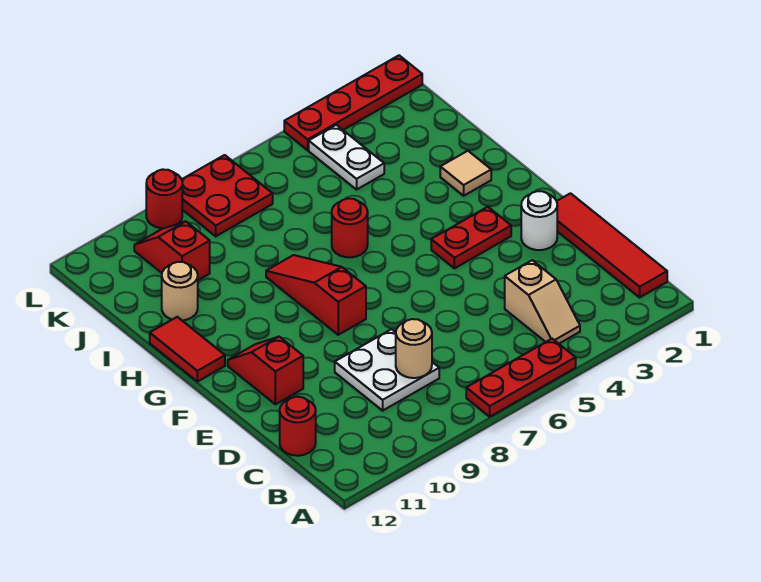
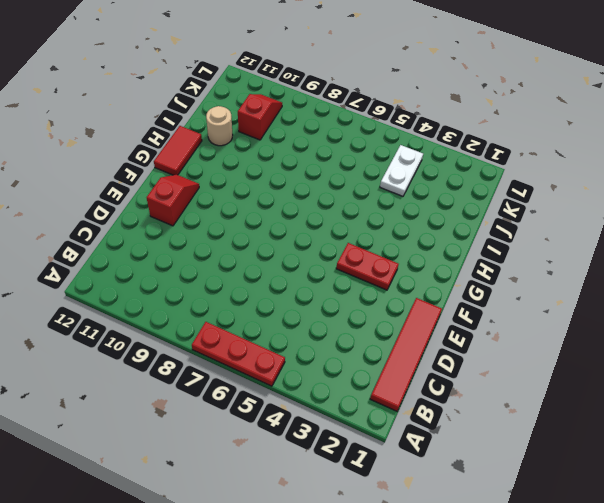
none -> tan slope B4:C4 level 1 top C
none -> white plate C8:D9 level 1
none -> red round brick C12 level 1

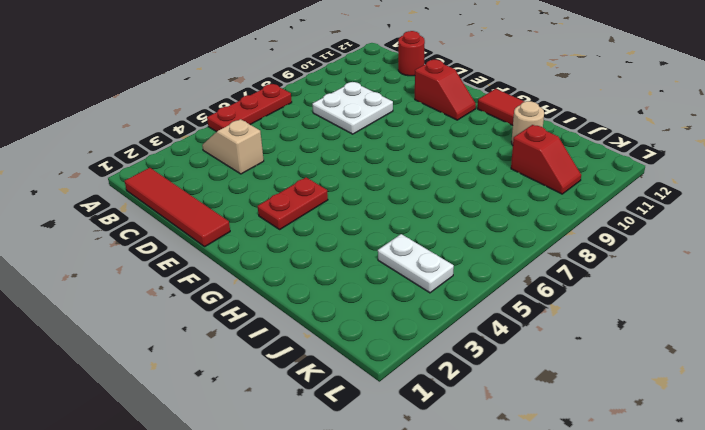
none -> white round brick E2 level 1
none -> red slope F8:H8 level 1 top F
none -> tan tile H2 level 1

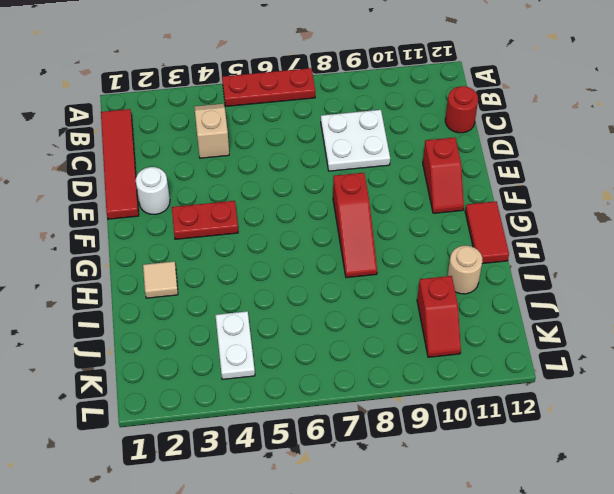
none -> red round brick H6 level 1
none -> red plate K7:L8 level 1
none -> red plate L1:L4 level 1

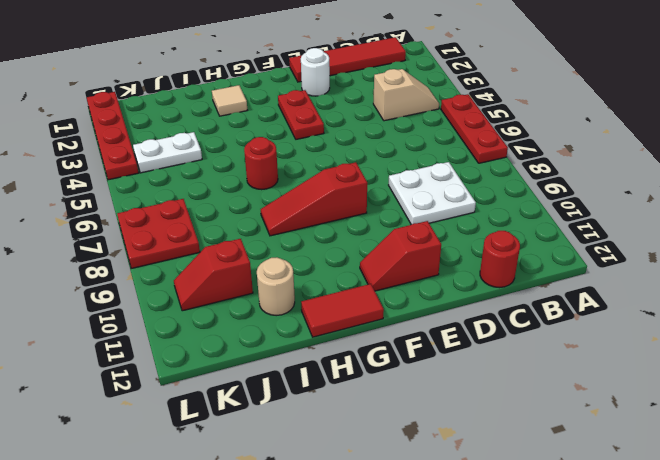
none -> red round brick L9 level 1
none -> tan round brick C8 level 2

